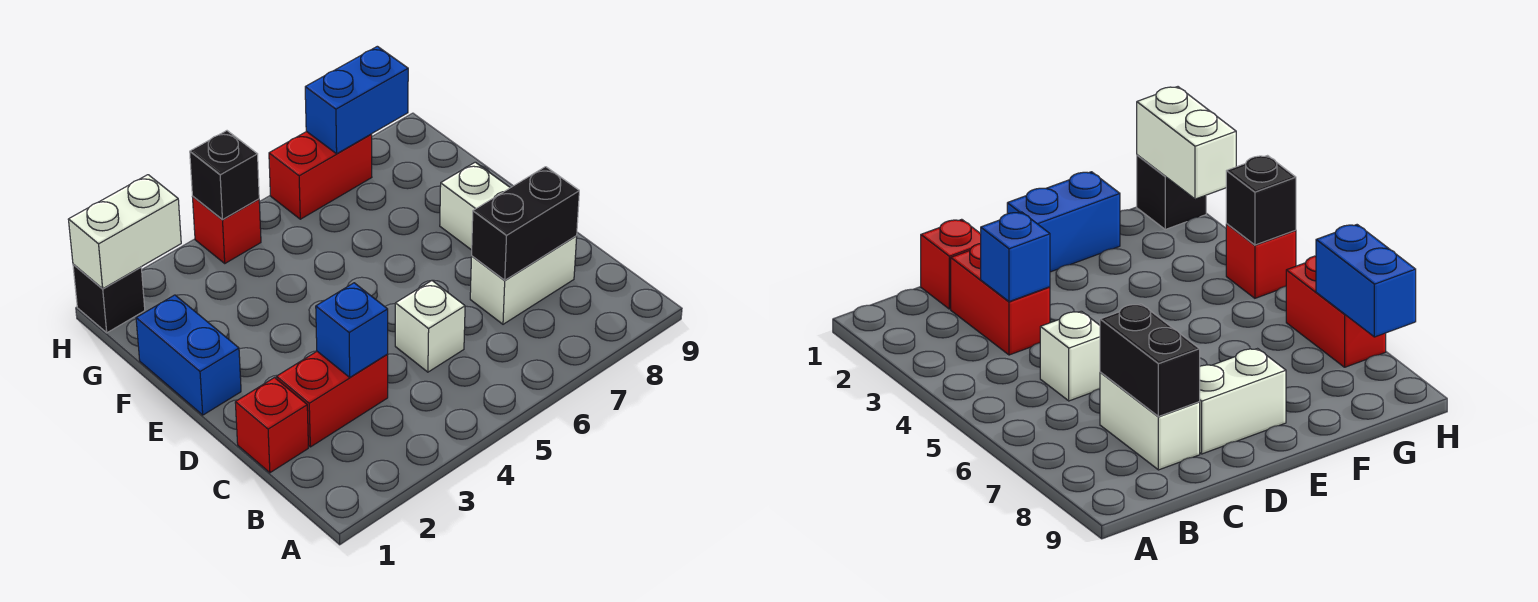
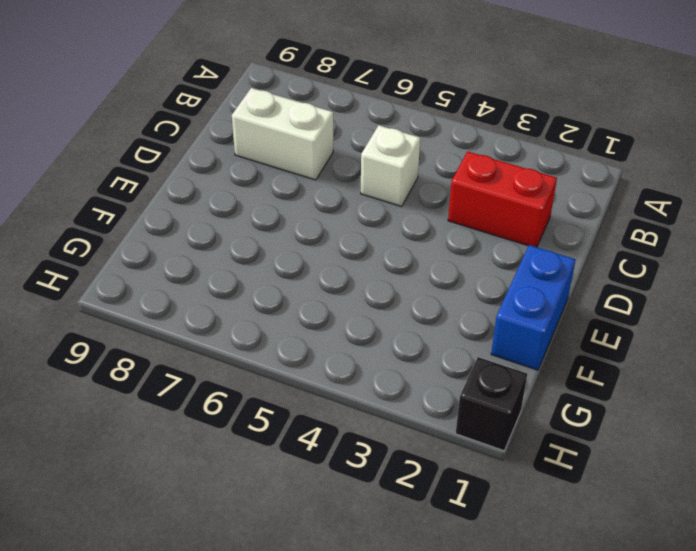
none -> red brick C1 level 1
none -> white brick D8:E8 level 1
none -> red brick H4 level 1

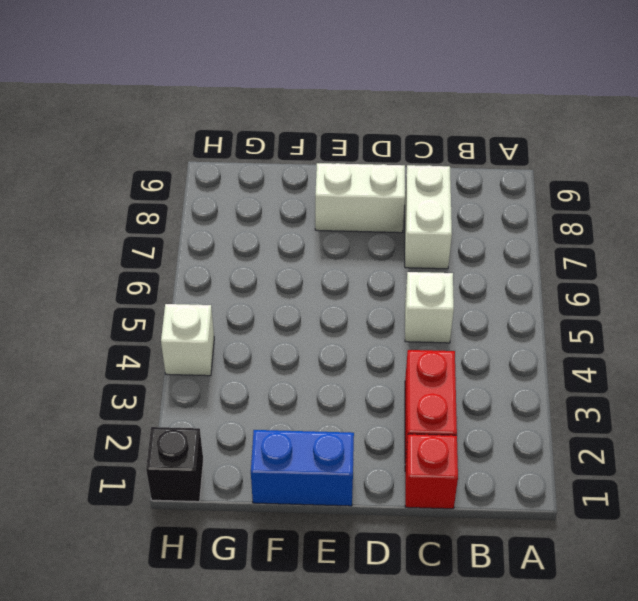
white brick H4 level 1 -> red brick H4 level 1
none -> red brick H6:H7 level 1
none -> blue brick C3 level 2
none -> black brick C7:C8 level 2

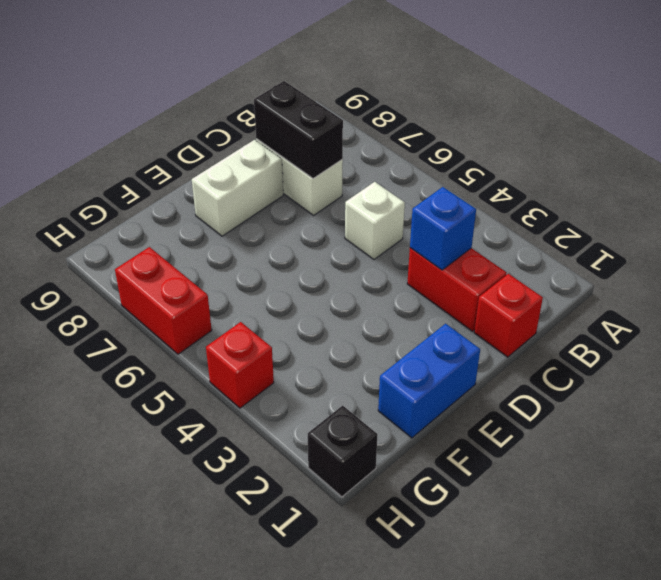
none -> white brick H1:H2 level 2
none -> black brick H4 level 2
none -> blue brick H7:H8 level 2

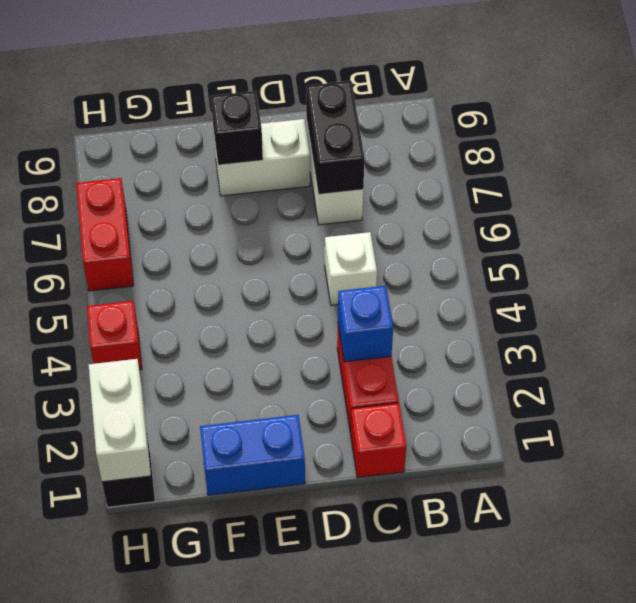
black brick E8 level 2 -> black brick H4 level 2
none -> blue brick H7:H8 level 2

